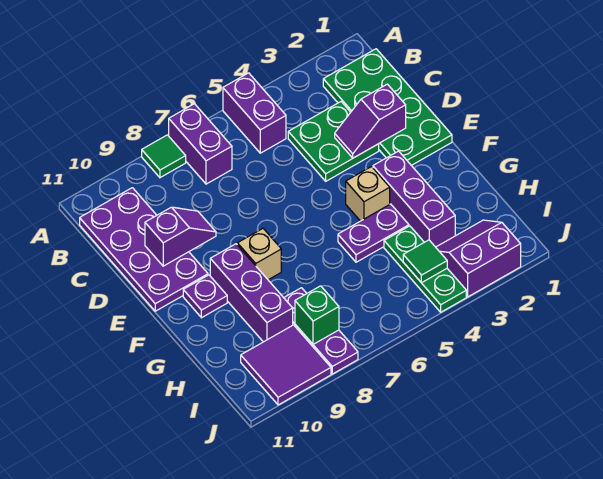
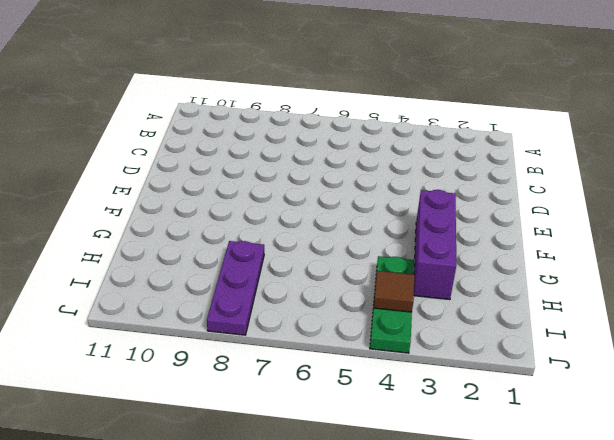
brown tile I4 level 2 -> green tile I4 level 2
none -> purple brick A5:B5 level 1
none -> purple brick A7:B7 level 1
none -> green tile A8 level 1

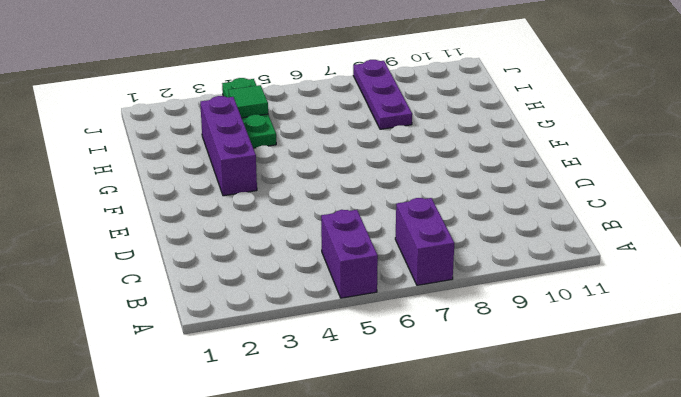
none -> green tile A8 level 1
none -> green plate B1:E2 level 1
none -> purple plate B10:E11 level 1

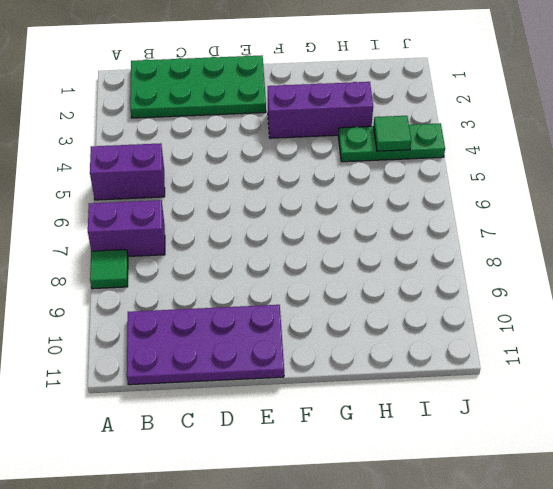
none -> green plate C3:D4 level 1
none -> tan brick F4 level 1
none -> tan brick F8 level 1

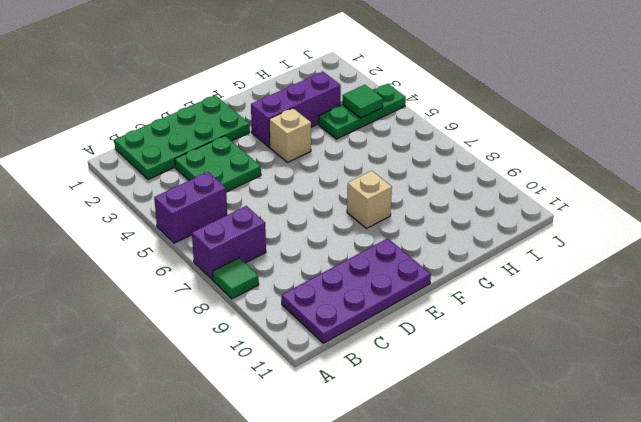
none -> purple brick F9:H9 level 1
none -> purple plate F10 level 1
none -> purple plate G4:G5 level 1

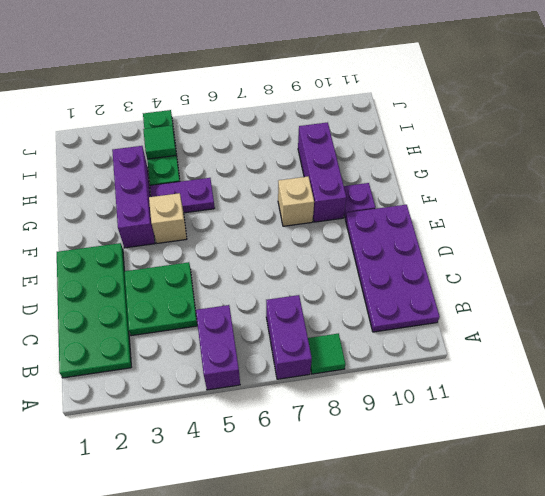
none -> purple plate H8:J8 level 1
none -> purple slope I2:J3 level 1 top J
none -> purple tile I9:J10 level 1

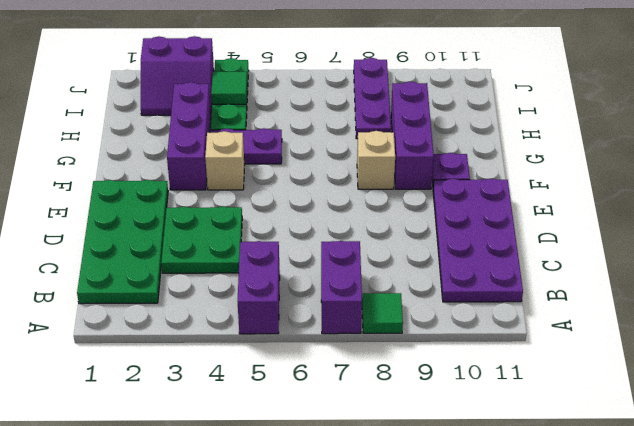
none -> purple tile I9:J10 level 1
none -> purple slope D2:D3 level 2 top 2
none -> purple slope D9:D10 level 2 top 10

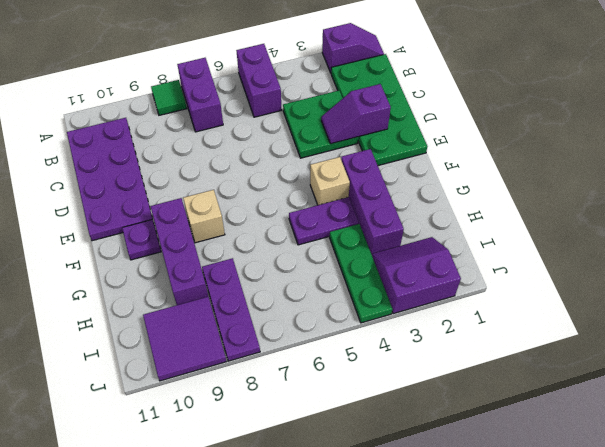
purple slope A1:A2 level 1 top 2 -> purple slope D9:D10 level 2 top 10
none -> green tile I4 level 2
none -> green brick I8 level 2

